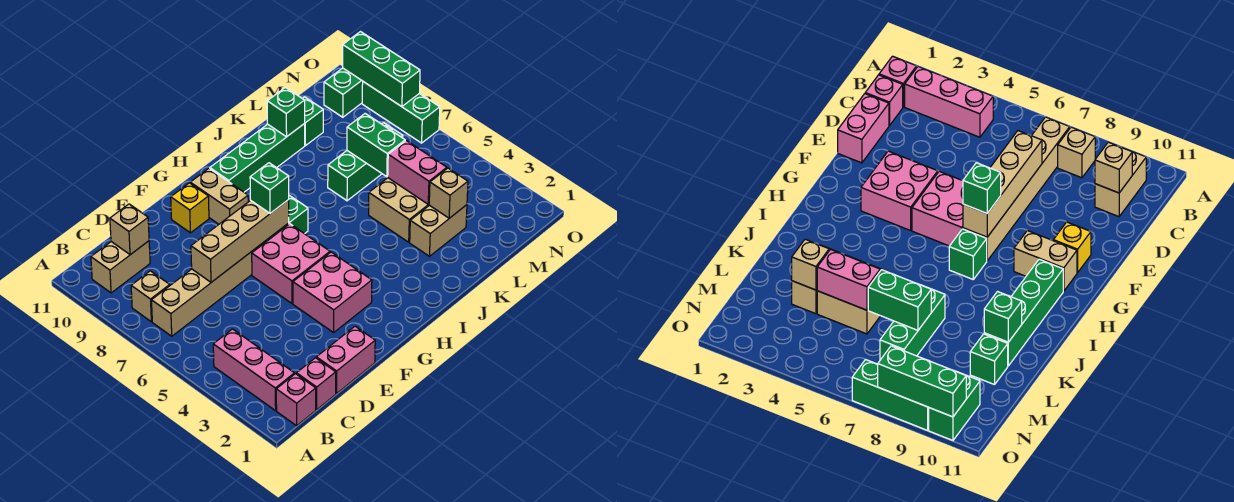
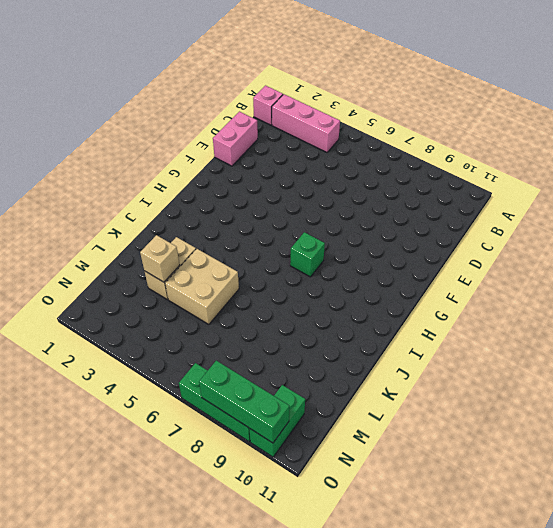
none -> tan brick B7:G7 level 1
none -> tan brick B8 level 1
none -> tan brick B10:C10 level 1

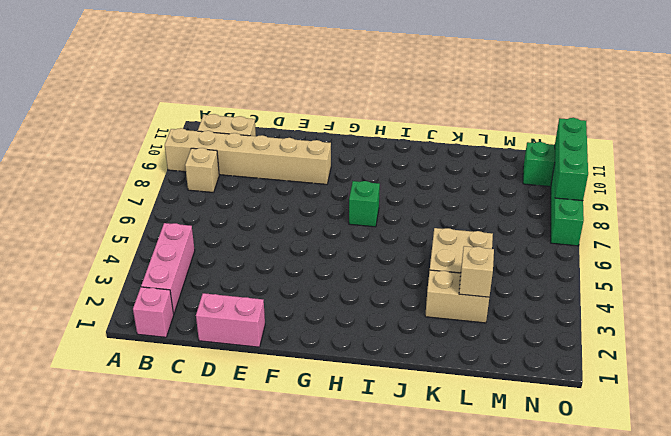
tan brick A9:F9 level 1 -> tan brick B7:G7 level 1
none -> pink brick C1 level 1
none -> pink brick F3:G4 level 1
none -> pink brick F5:G6 level 1

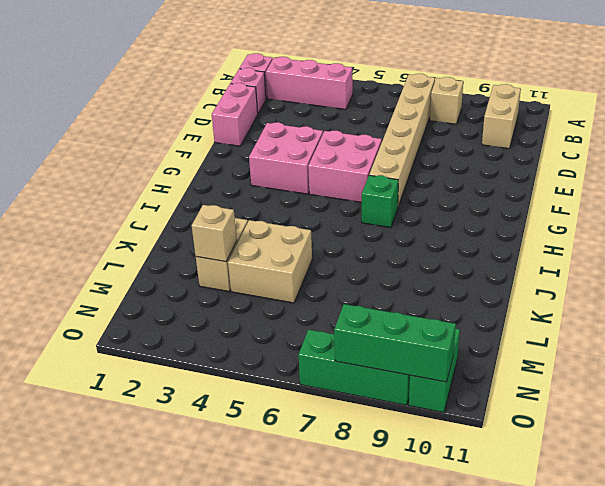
none -> yellow brick F10 level 1
none -> tan brick G9:G10 level 1
none -> green brick H10:K10 level 1

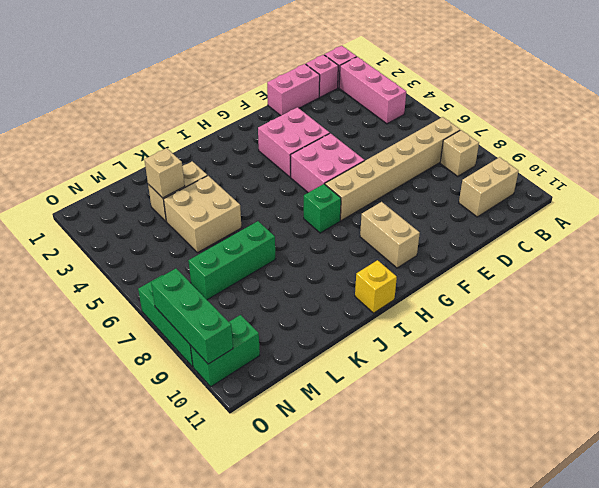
yellow brick I11 level 1 -> yellow brick F10 level 1
none -> green brick H10:K10 level 1
none -> green brick L10 level 1
none -> tan brick C10 level 2

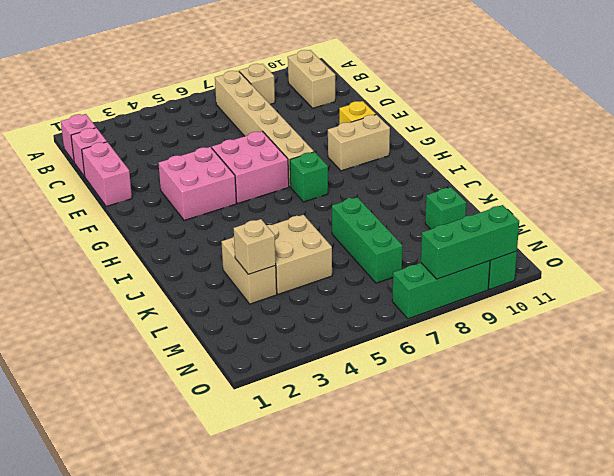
none -> pink brick B2:B4 level 1
none -> green brick H10:K10 level 1
none -> tan brick C10 level 2

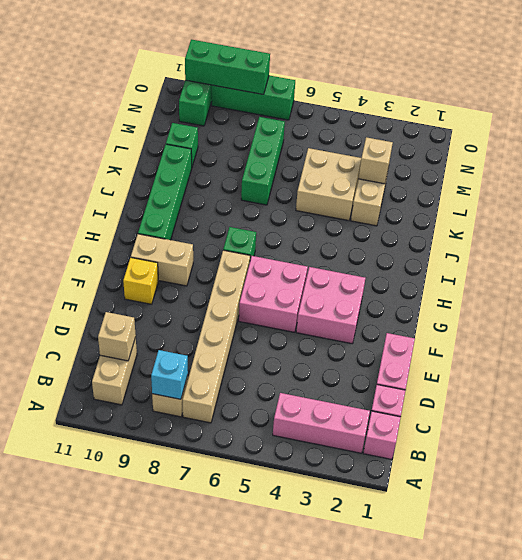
cyan brick B8 level 2 -> none
none -> tan brick D7:G7 level 2
none -> green brick K10 level 2
none -> pink brick L4:L5 level 2

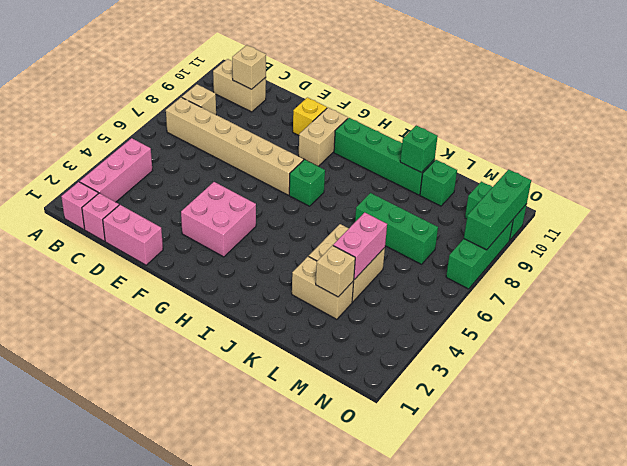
none -> pink brick F5:G6 level 1
none -> tan brick D7:G7 level 2
none -> green brick L6:L7 level 2

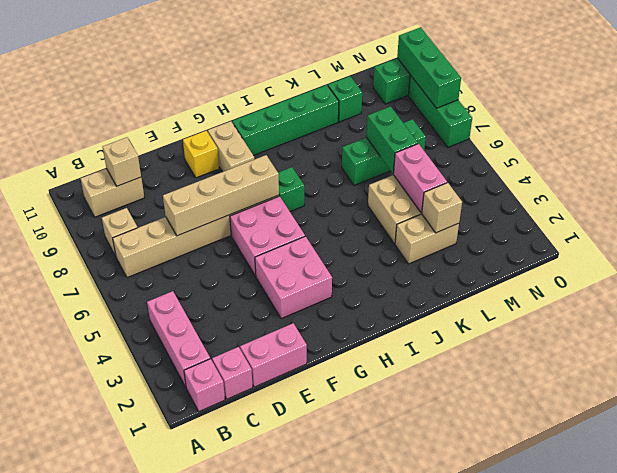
none -> green brick K10 level 2
none -> green brick G7 level 3

